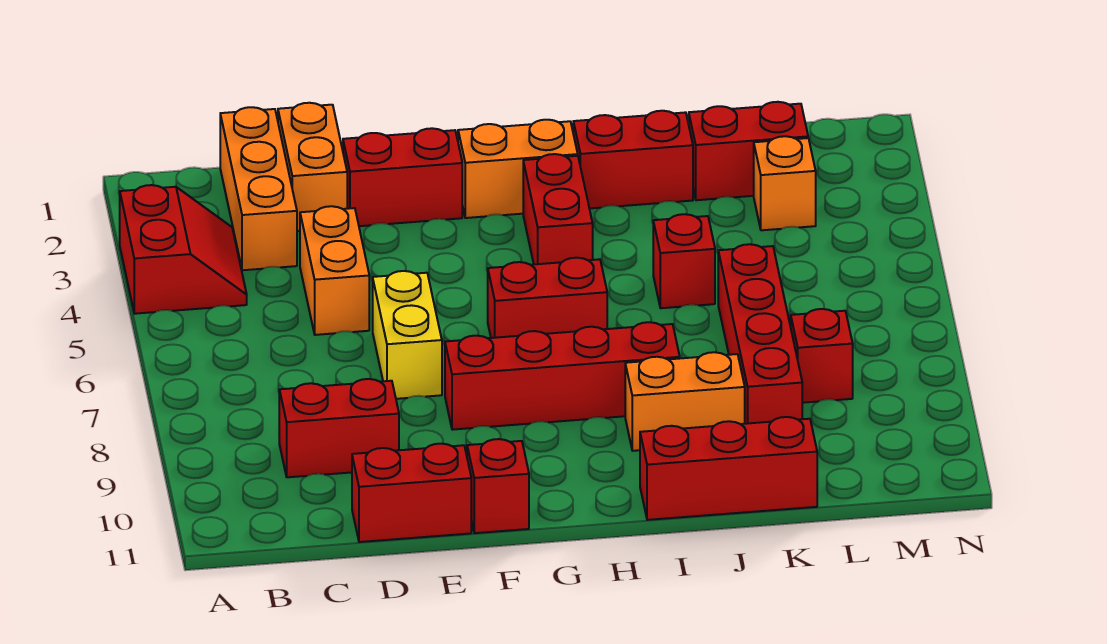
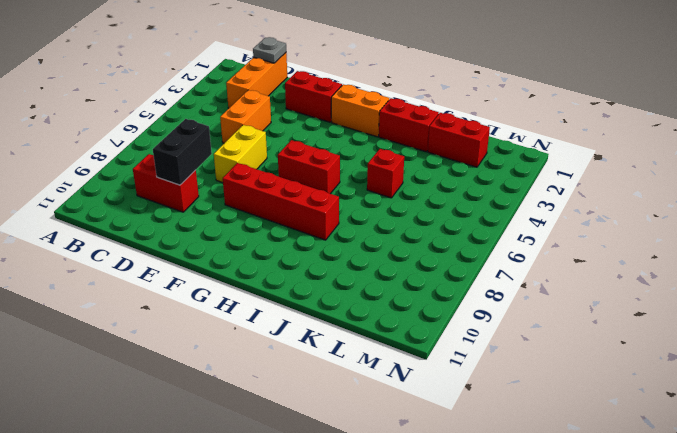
grey plate C1 level 2 -> none
black brick D8:D9 level 2 -> none
none -> red slope A3:B4 level 1 top A
none -> orange brick D1:D2 level 1
none -> red brick D11:E11 level 1

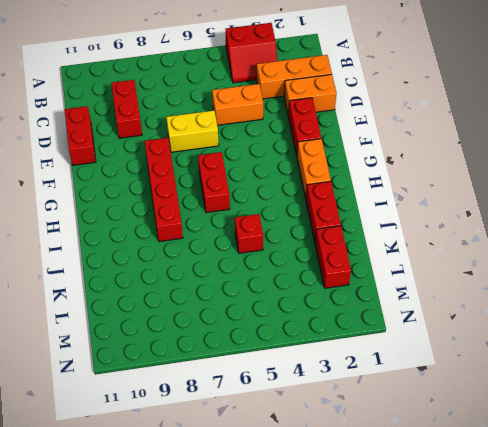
none -> red brick F11 level 1
none -> red brick H3:H4 level 1
none -> orange brick I9:J9 level 1

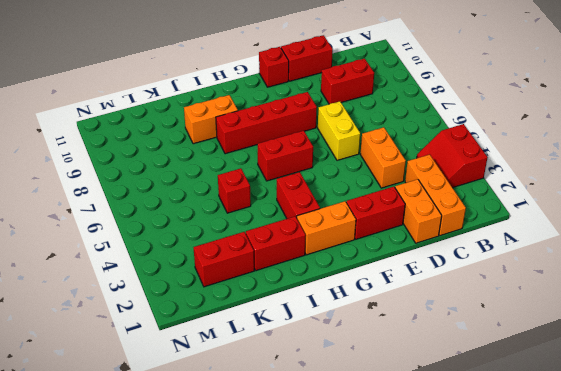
none -> red brick I11:K11 level 1
none -> red brick K6:K9 level 1
none -> orange brick L3 level 1

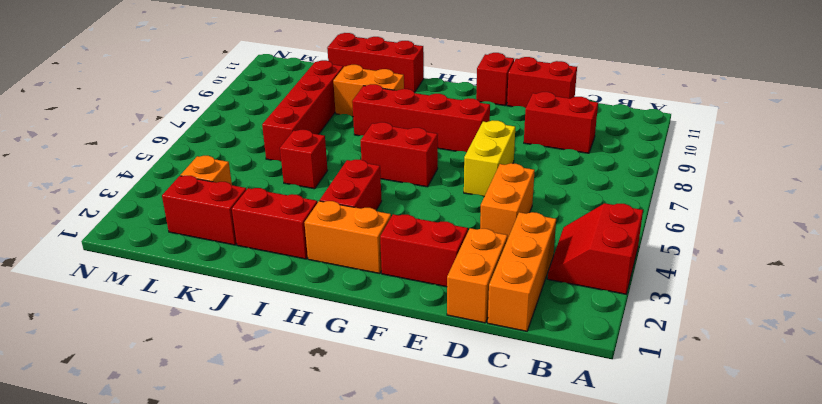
none -> red brick L8 level 1

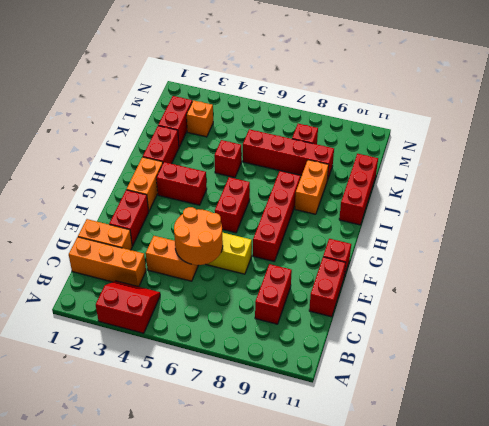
orange round brick D5:E6 level 2 -> none

